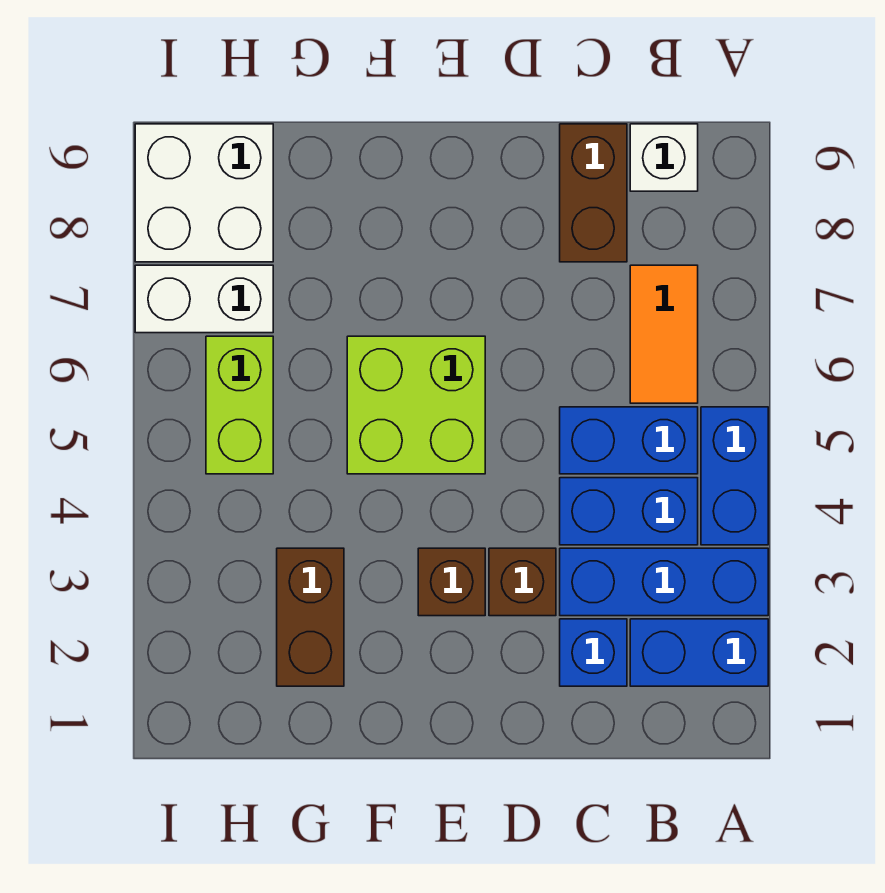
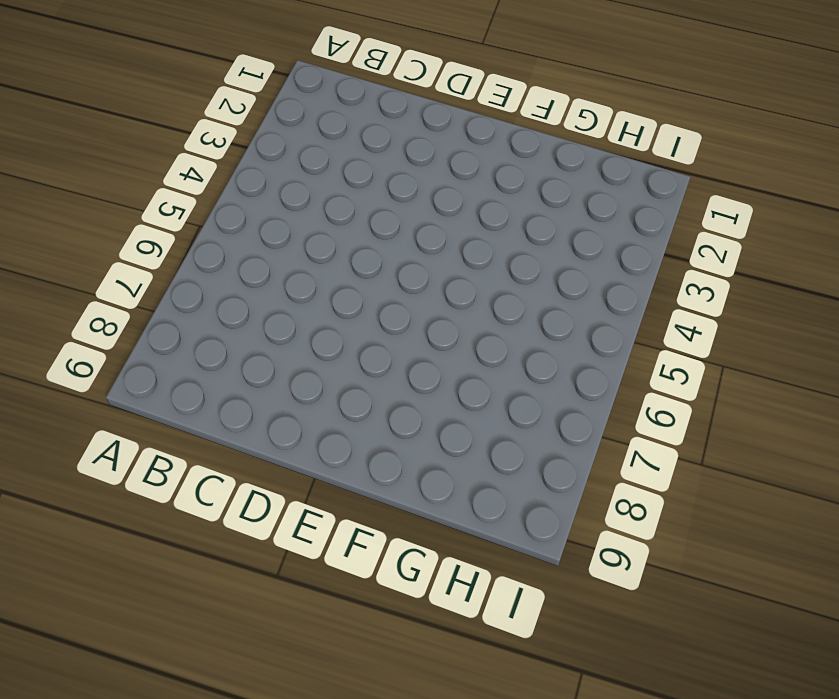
none -> blue brick A2:B2 level 1
none -> blue brick A3:C3 level 1
none -> blue brick A4:A5 level 1

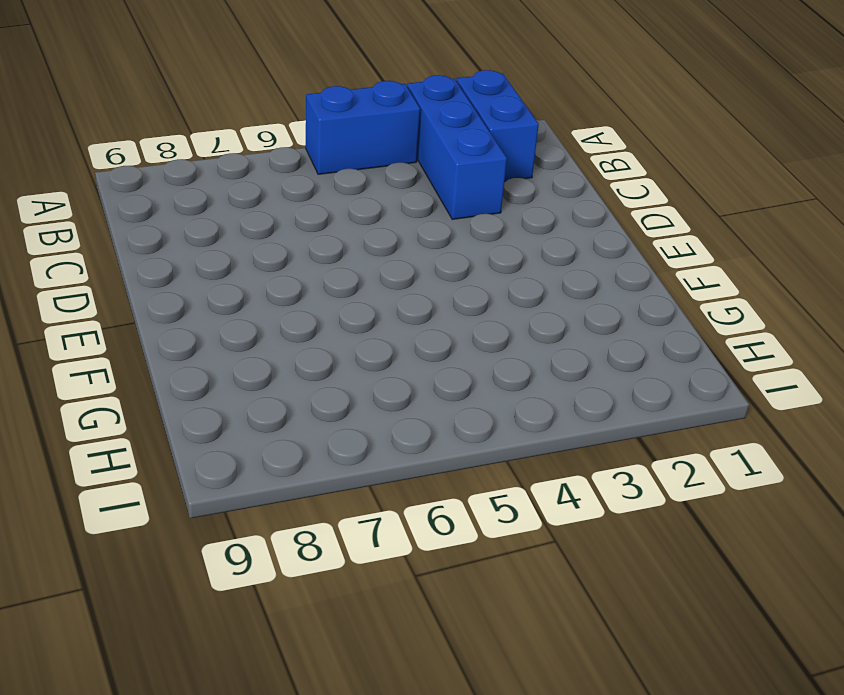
none -> blue brick B4:C4 level 1
none -> blue brick B5:C5 level 1
none -> orange tile B6:B7 level 1

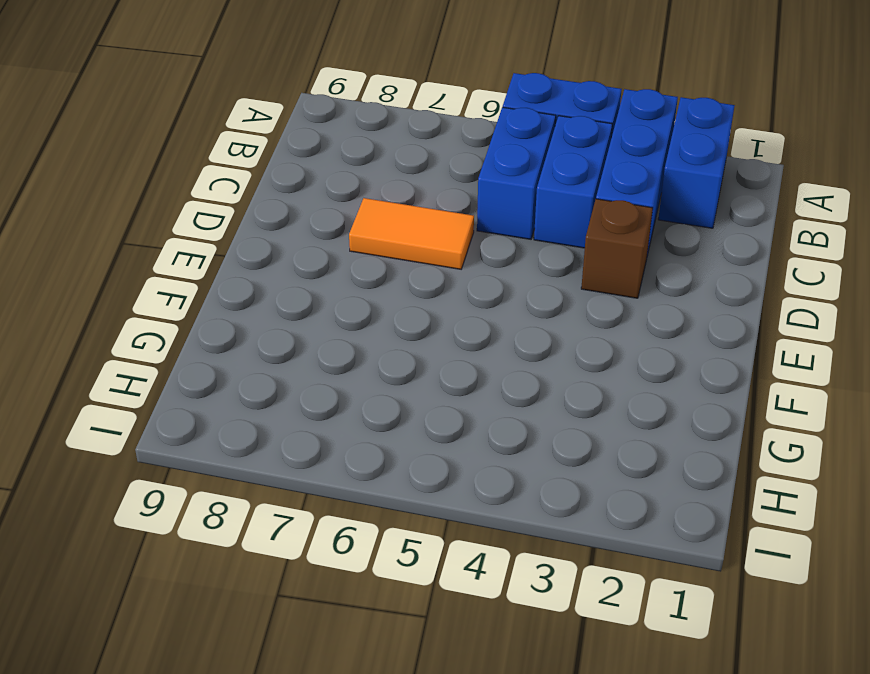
orange tile D6:D7 level 1 -> orange tile B6:B7 level 1
none -> white brick B9 level 1
none -> blue brick C2 level 1
none -> brown brick C8:C9 level 1

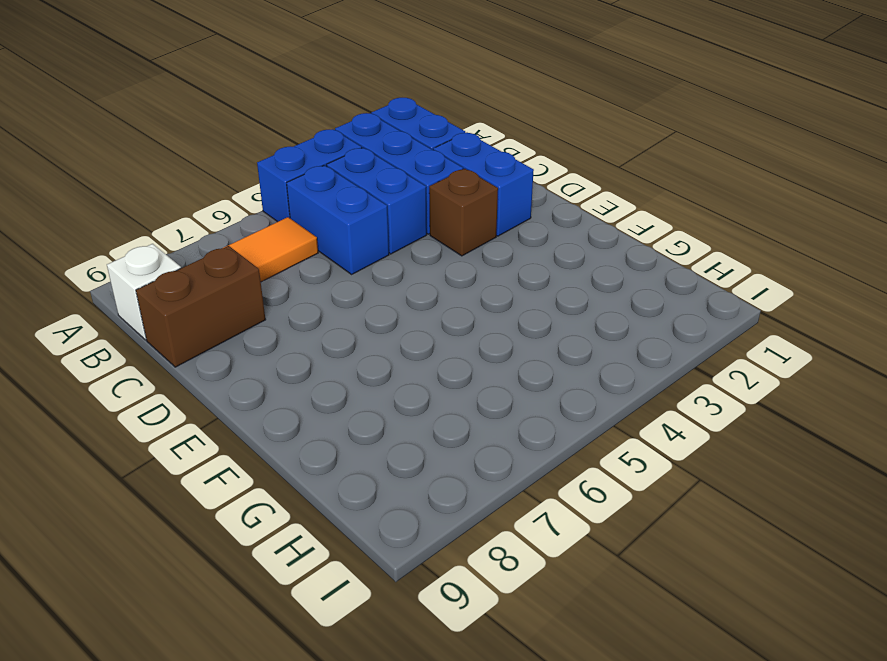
blue brick C2:D2 level 1 -> blue brick C2 level 1
none -> brown brick E3 level 1
none -> lime brick E5:F6 level 1
none -> brown brick G2:G3 level 1

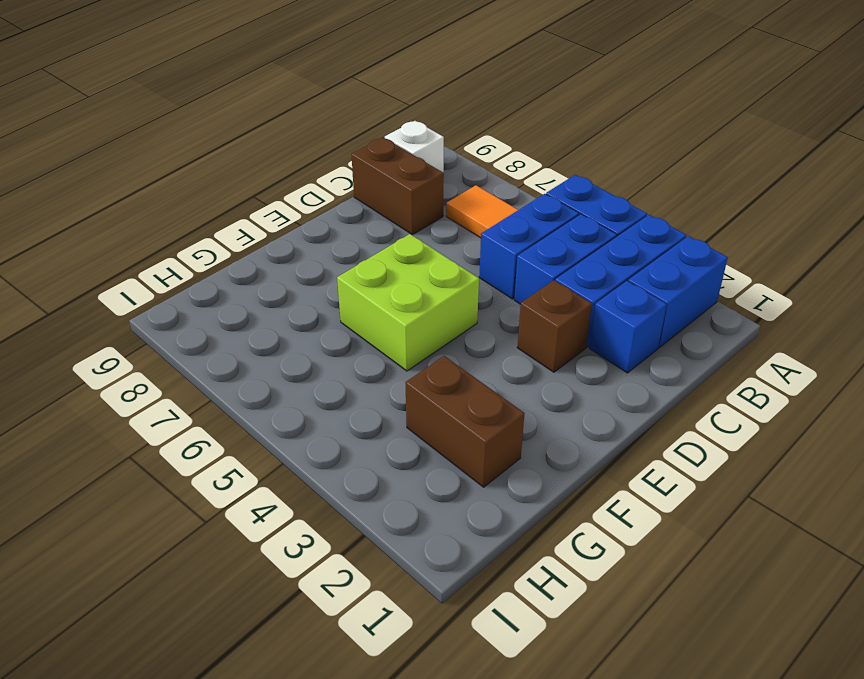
none -> brown brick E3 level 1
none -> lime brick H5:H6 level 1
none -> white brick H7:I7 level 1

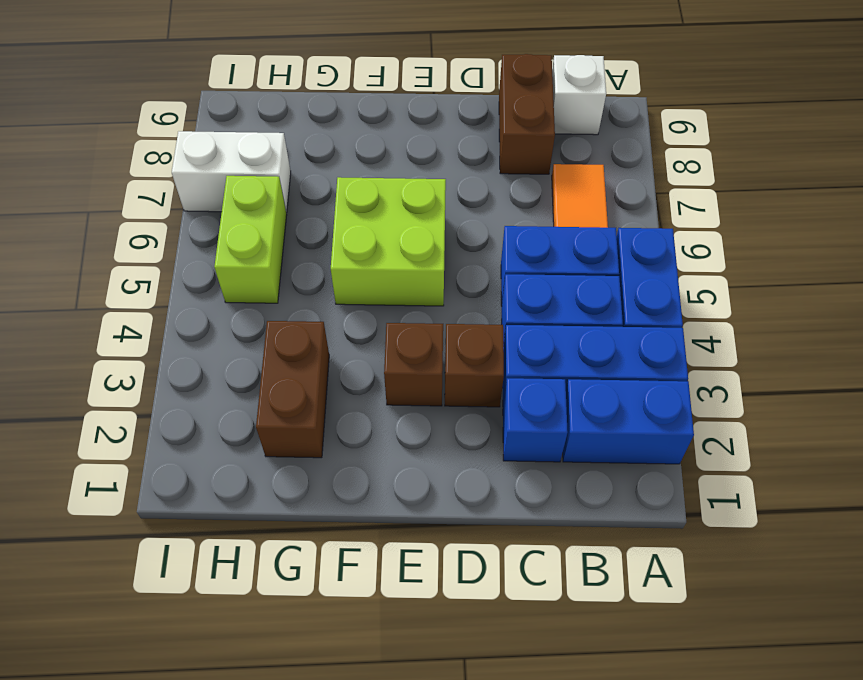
none -> white brick H8:I9 level 1

